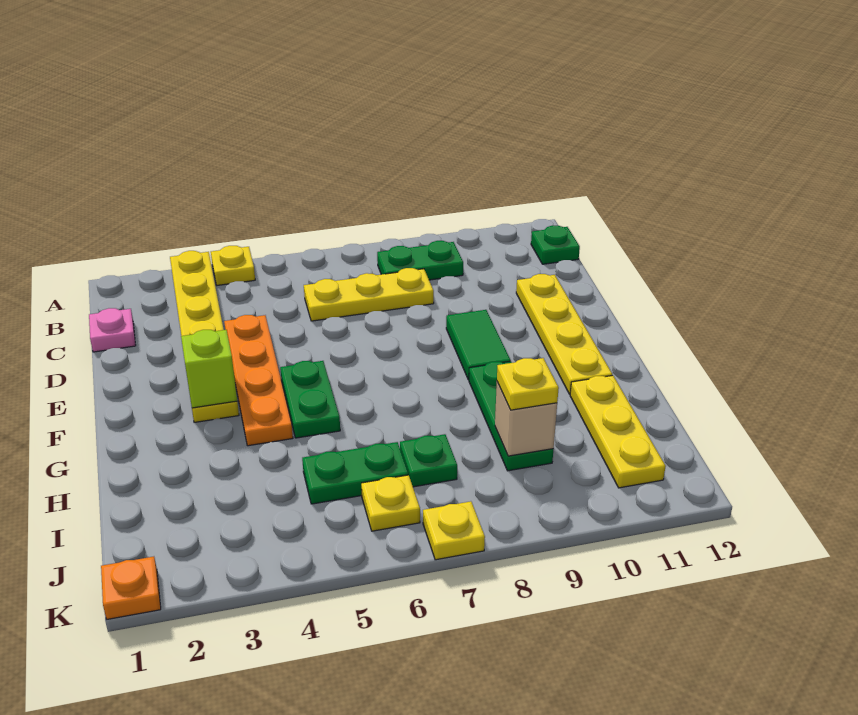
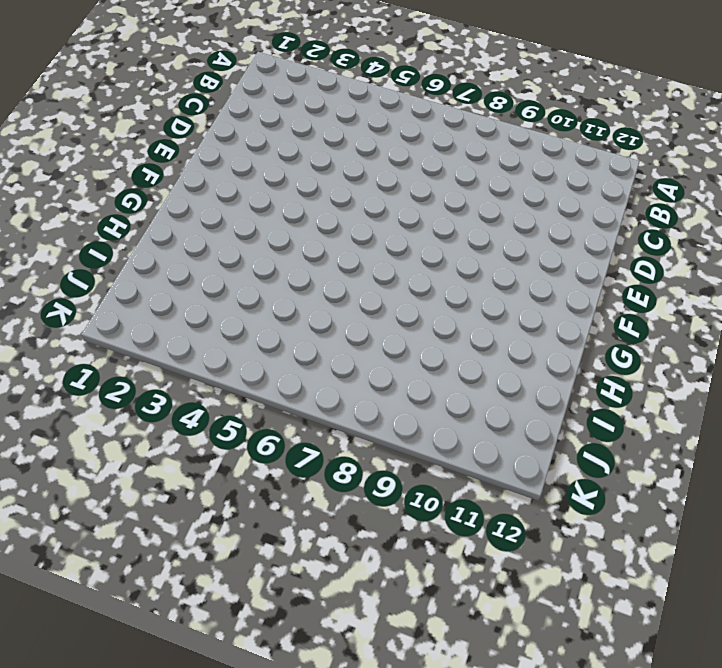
none -> yellow plate A3:F3 level 1
none -> yellow plate A4 level 1
none -> green plate B8:B9 level 1

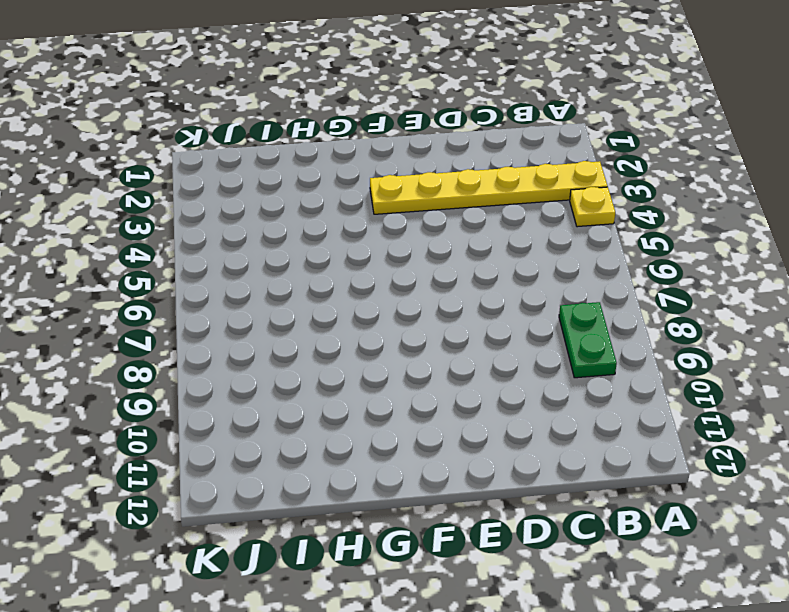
none -> green plate B12 level 1
none -> pink plate C1 level 1
none -> yellow plate C6:C8 level 1

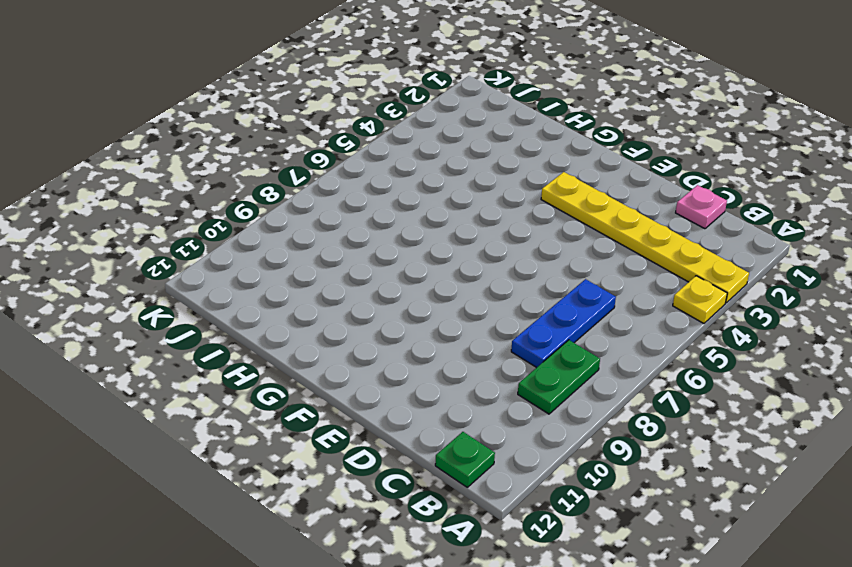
blue plate C6:C8 level 1 -> yellow plate C6:C8 level 1
none -> orange plate D4:G4 level 1
none -> yellow plate D11:G11 level 1
none -> green tile E9:F9 level 1

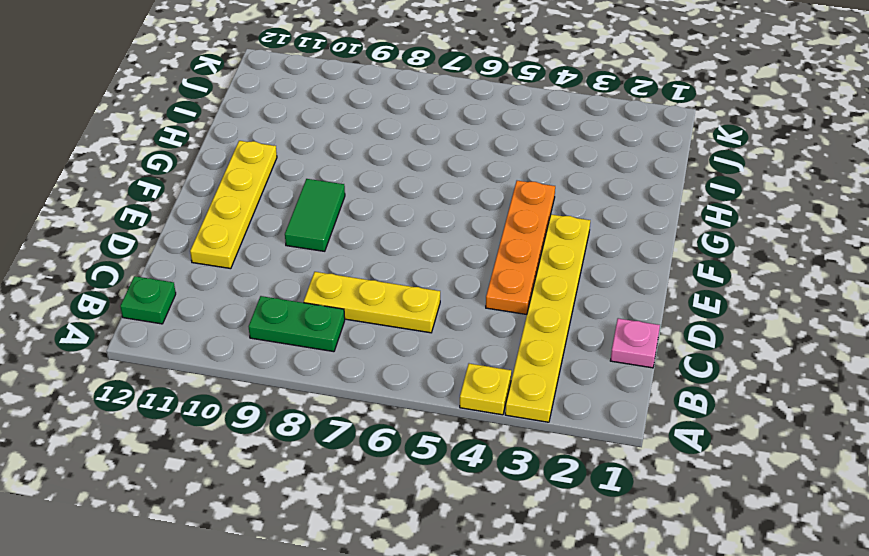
none -> green plate F5:G5 level 1
none -> green plate G9:I9 level 1
none -> yellow plate H11:J11 level 1

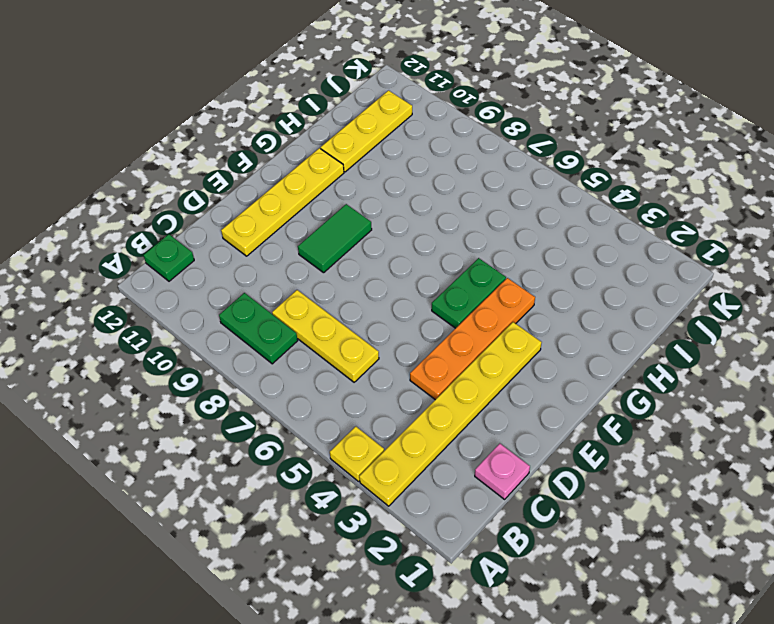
none -> green plate G9:I9 level 1
none -> green plate I5:I6 level 1
none -> green plate I7 level 1

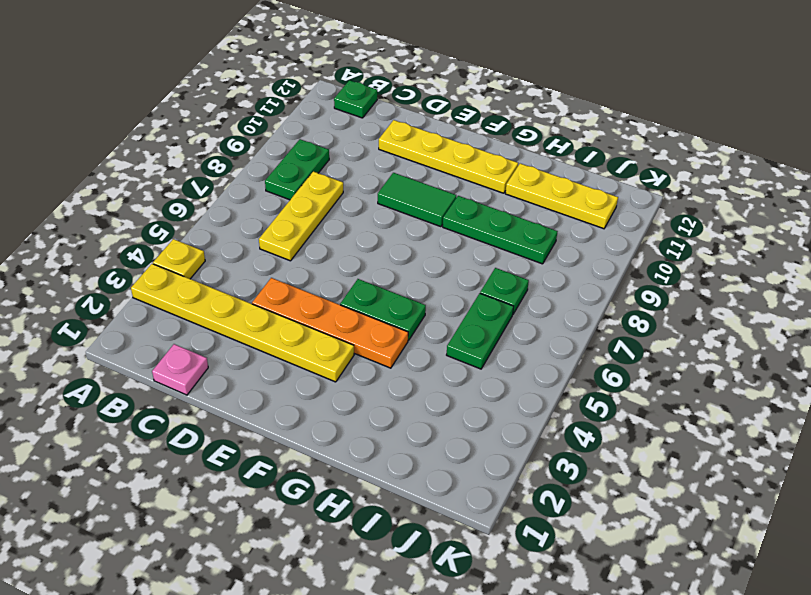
none -> yellow plate J6 level 1
none -> orange plate K1 level 1
none -> yellow plate K7 level 1

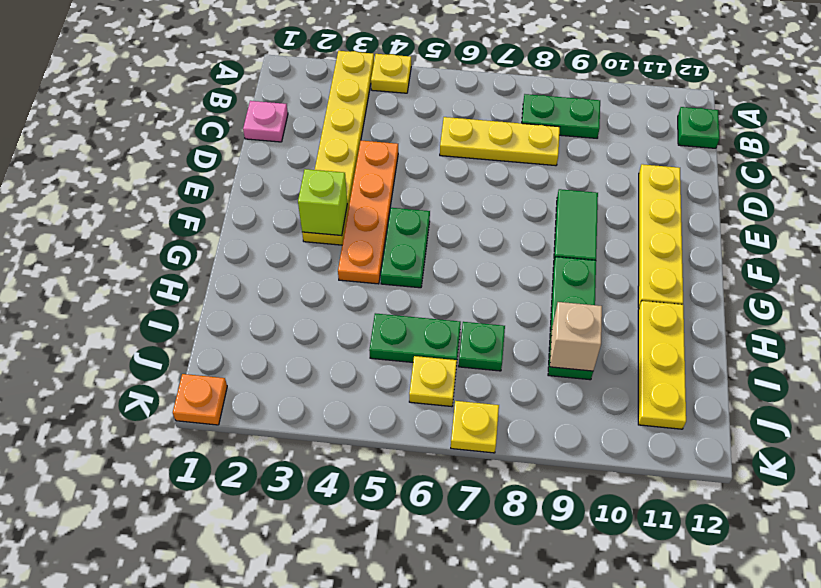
none -> yellow plate I9 level 3

